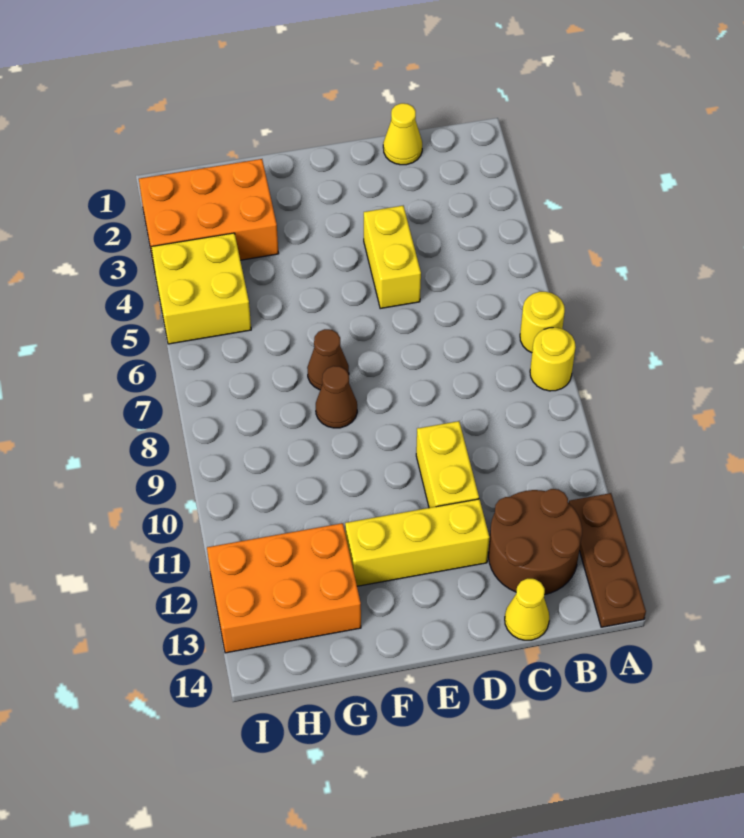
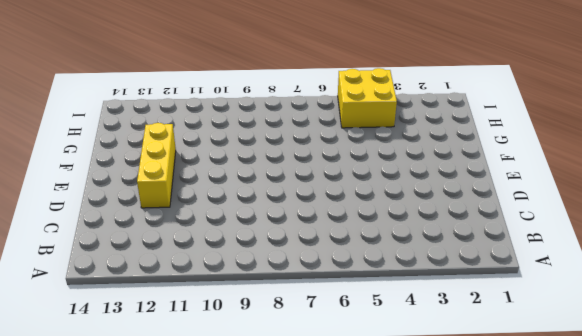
none -> yellow round brick A7 level 1
none -> yellow round brick A8 level 1
none -> brown plate A12:A14 level 1

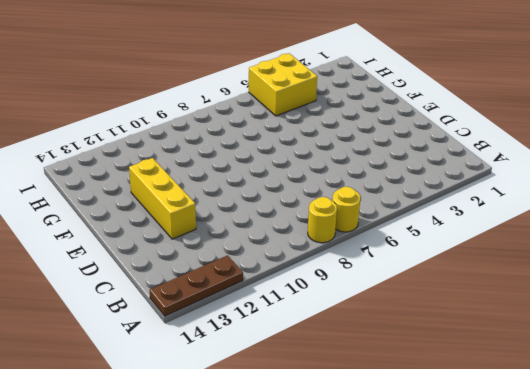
none -> brown round brick B12:C13 level 1
none -> yellow cone C1 level 1
none -> yellow cone C14 level 1

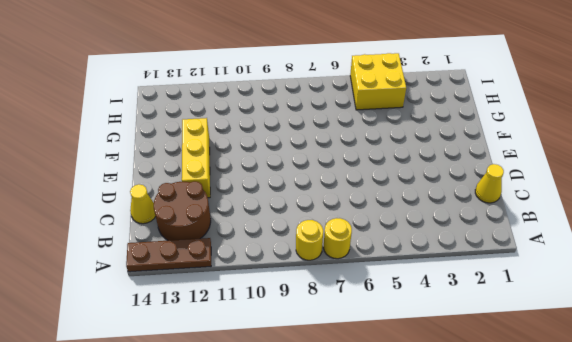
none -> yellow brick D4:D5 level 1
none -> yellow brick D10:D11 level 1
none -> brown cone F7 level 1

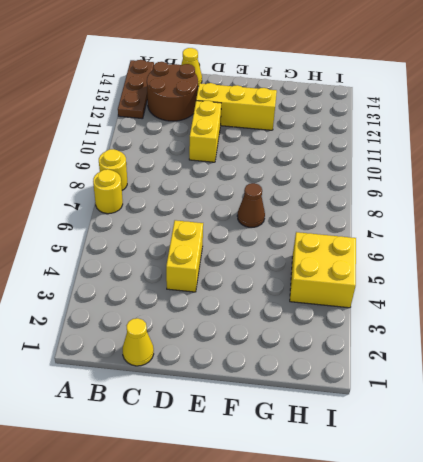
none -> brown cone F8 level 1
none -> orange brick G2:I3 level 1
none -> orange brick G12:I13 level 1

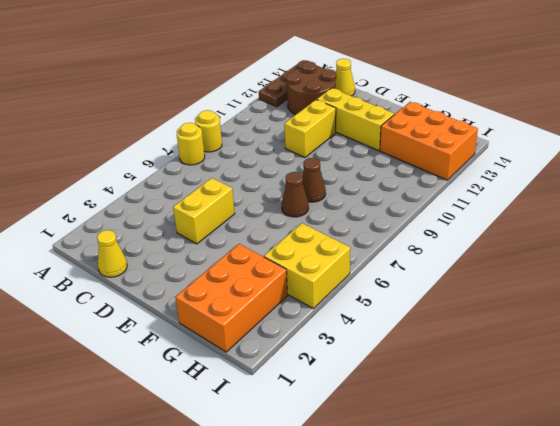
orange brick G1:H3 level 1 -> orange brick G2:I3 level 1

